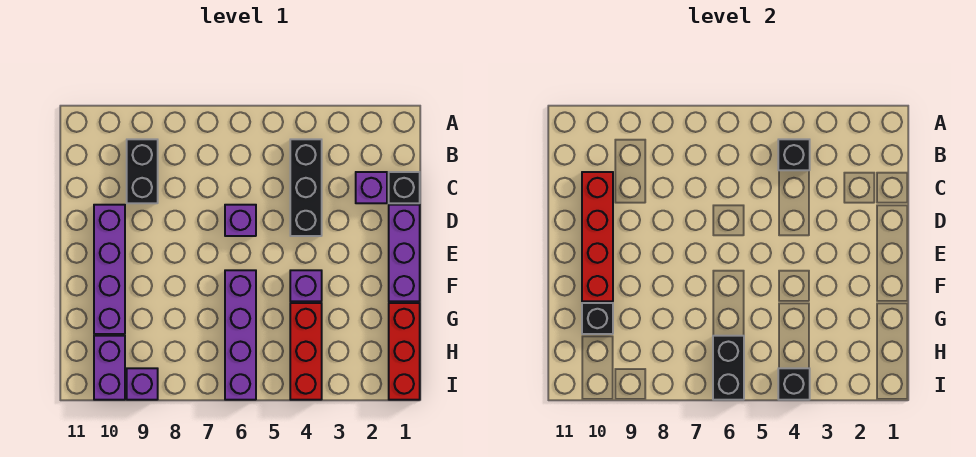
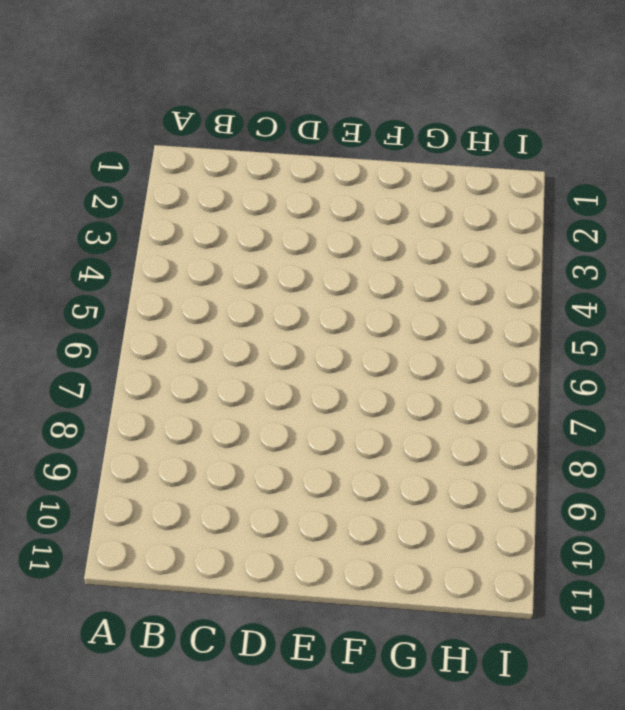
none -> black brick B4:D4 level 1
none -> black brick B9:C9 level 1
none -> black brick C1 level 1

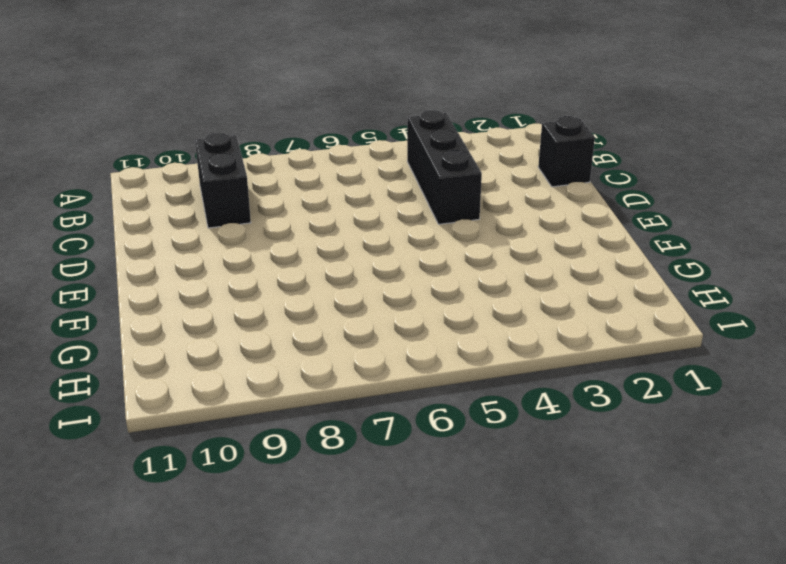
none -> purple brick C2 level 1
none -> purple brick D1:F1 level 1
none -> purple brick D6 level 1

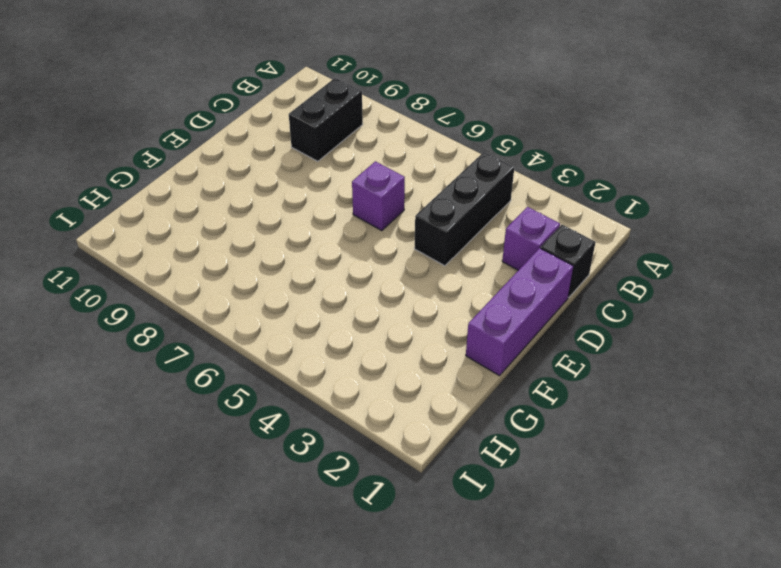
none -> purple brick D10:G10 level 1
none -> purple brick F4 level 1
none -> purple brick F6:I6 level 1

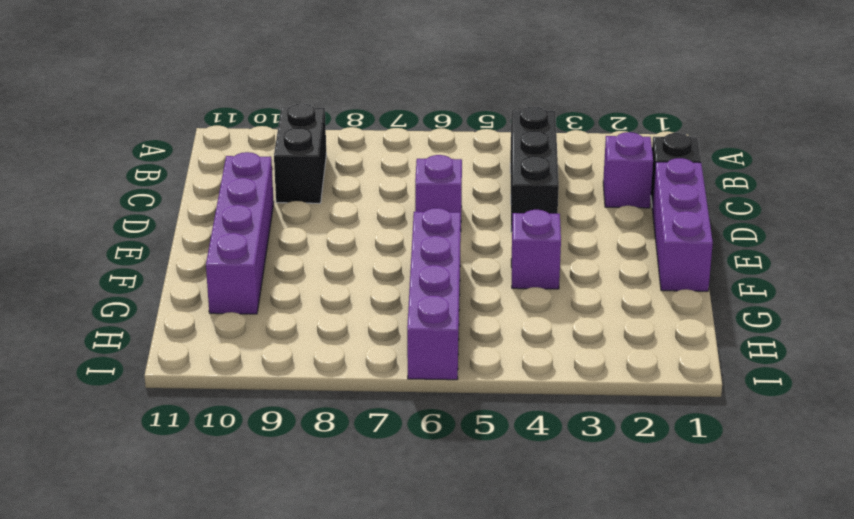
none -> red brick G1:I1 level 1
none -> red brick G4:I4 level 1
none -> purple brick H10:I10 level 1

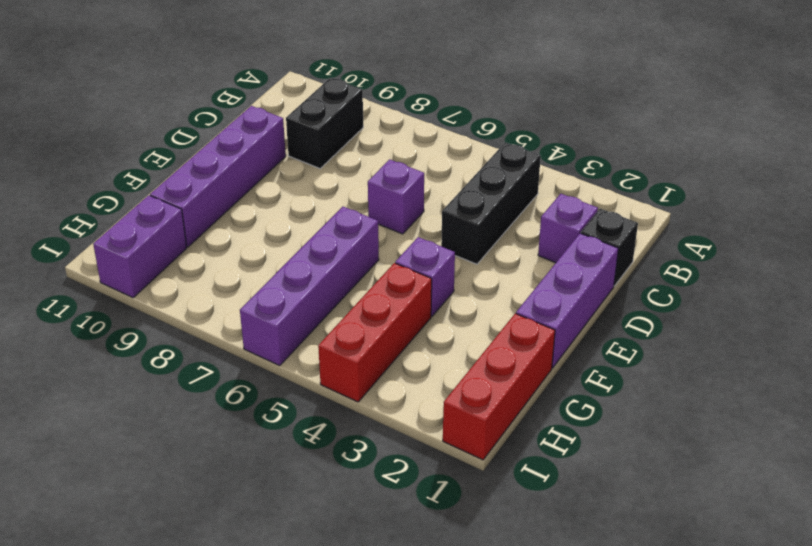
none -> purple brick I9 level 1
none -> black brick B4 level 2
none -> red brick C10:F10 level 2

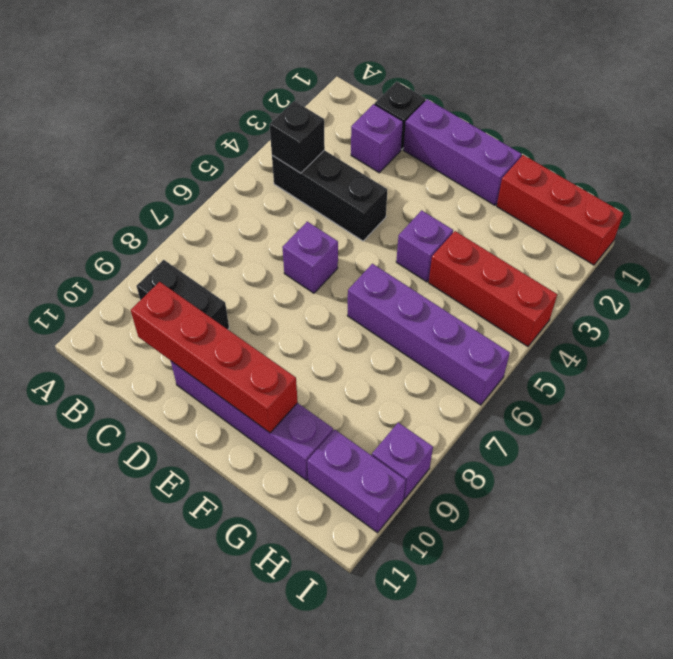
none -> black brick G10 level 2
none -> black brick H6:I6 level 2
none -> black brick I4 level 2

